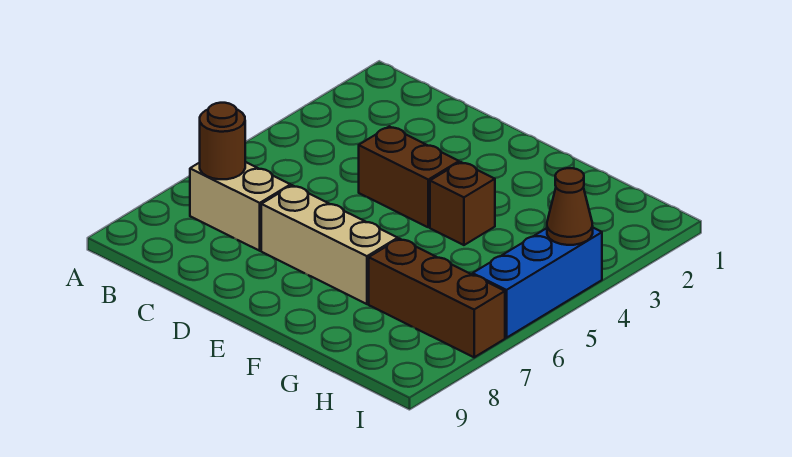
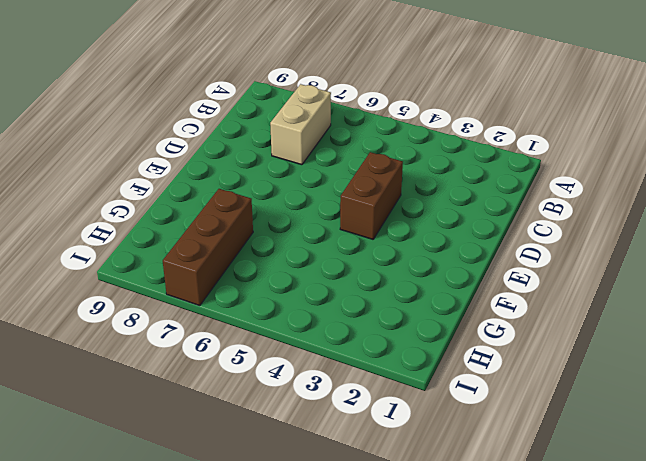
none -> tan brick D7:F7 level 1
none -> brown brick F4 level 1

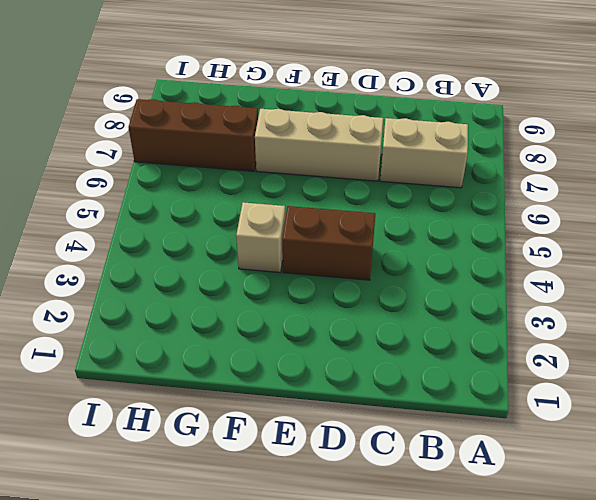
tan brick F4 level 1 -> brown brick F4 level 1
none -> blue brick I4:I6 level 1
none -> brown round brick B7 level 2

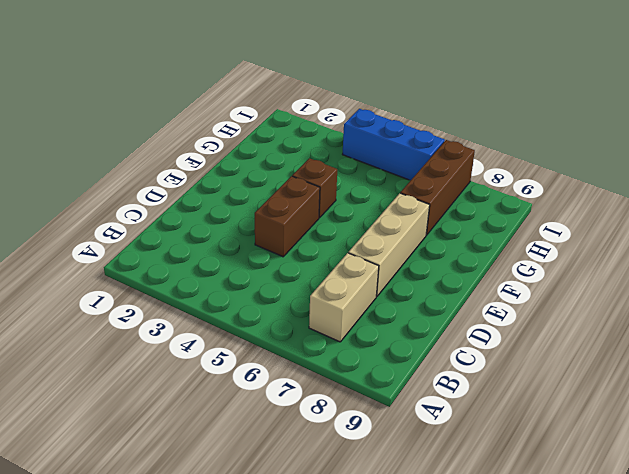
none -> brown round brick B7 level 2
none -> brown cone I4 level 2

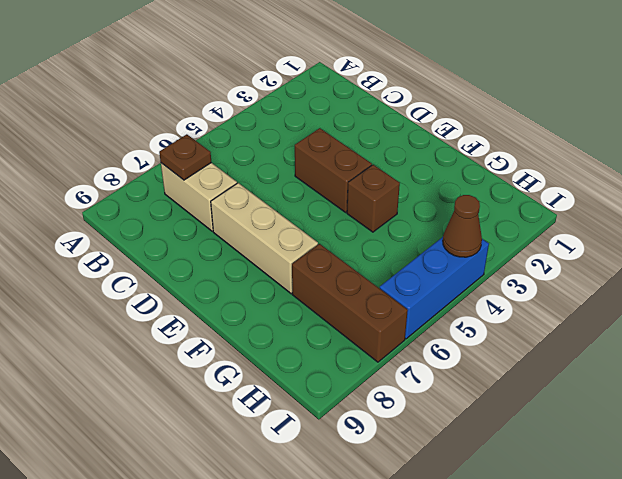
brown plate B7 level 2 -> brown round brick B7 level 2

